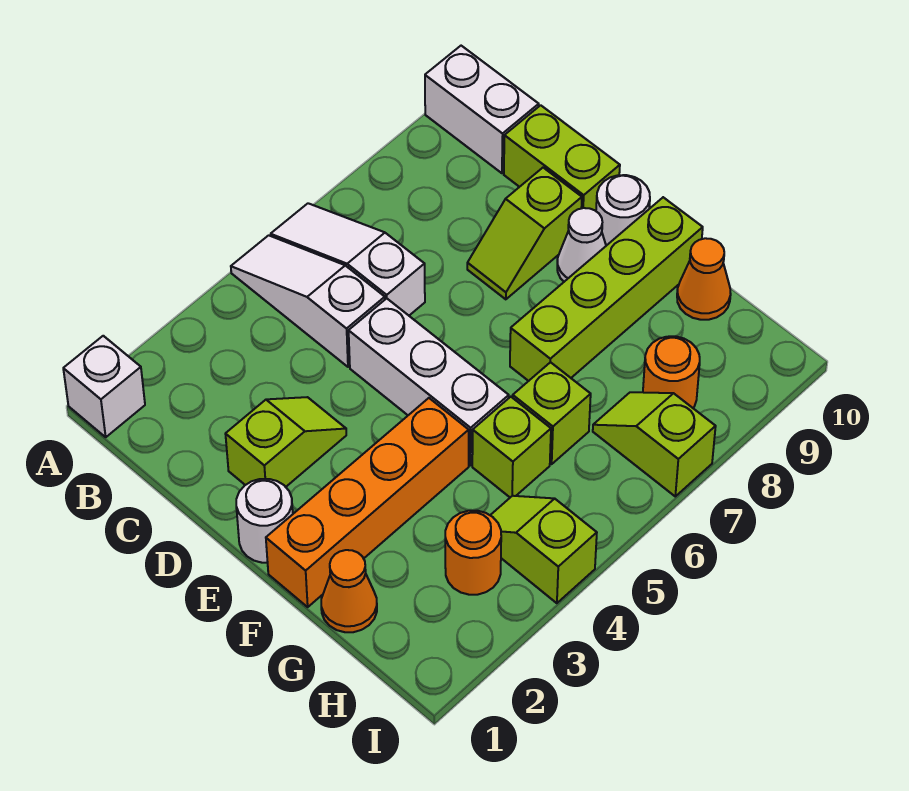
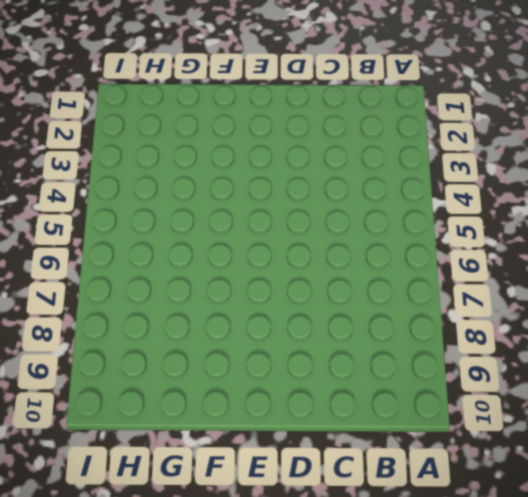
none -> white brick A1 level 1
none -> white slope A5:C5 level 1 top C
none -> white slope A6:C6 level 1 top C

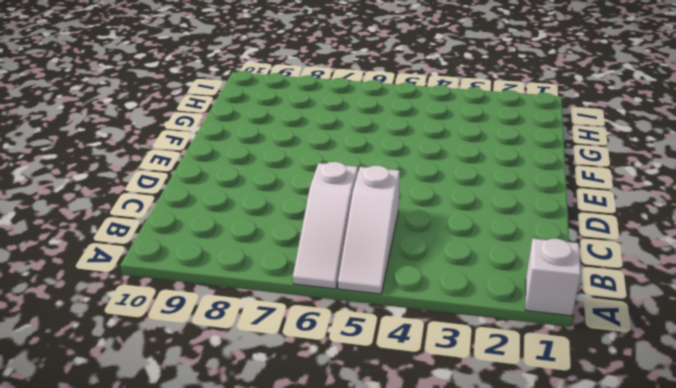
none -> white brick A10:B10 level 1
none -> lime brick C10:D10 level 1
none -> lime slope D2:D3 level 1 top 2

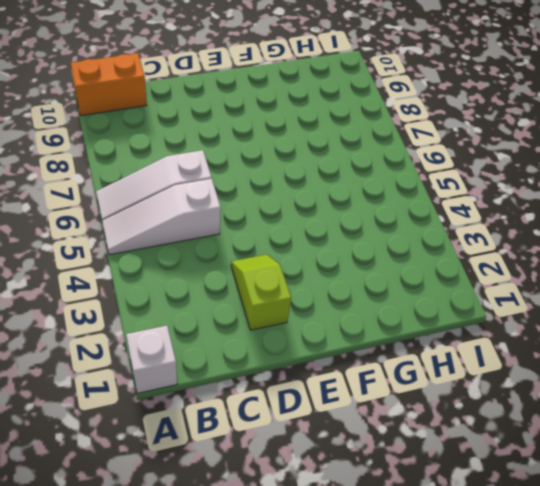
orange brick A10:B10 level 1 -> white brick A10:B10 level 1
none -> lime brick C10:D10 level 1
none -> white brick D5:F5 level 1
none -> lime slope D8:D9 level 1 top 9

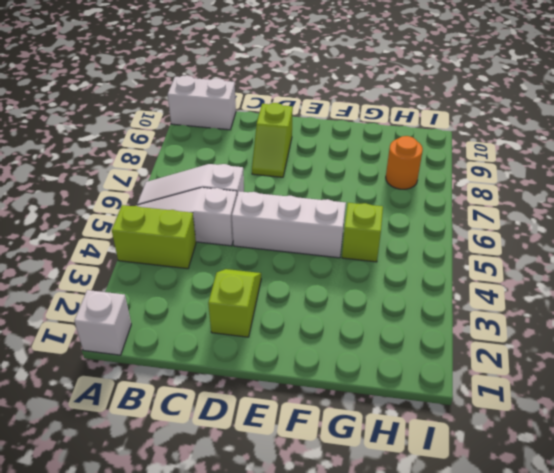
lime brick A4:B4 level 1 -> lime brick C10:D10 level 1
none -> white round brick E1 level 1
none -> white cone E9 level 1
none -> white round brick E10 level 1

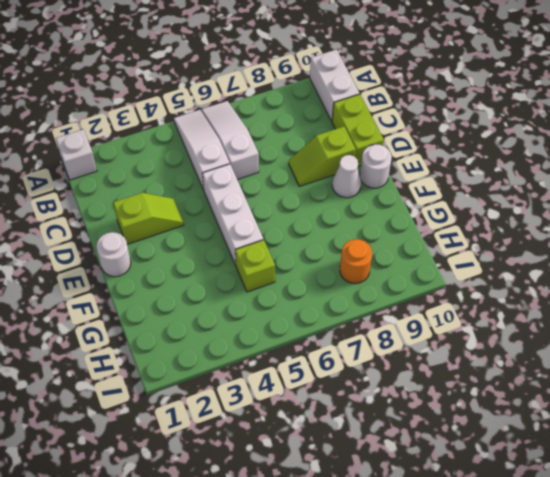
none -> orange brick F1:F4 level 1
none -> lime brick F7:F10 level 1
none -> orange cone G1 level 1

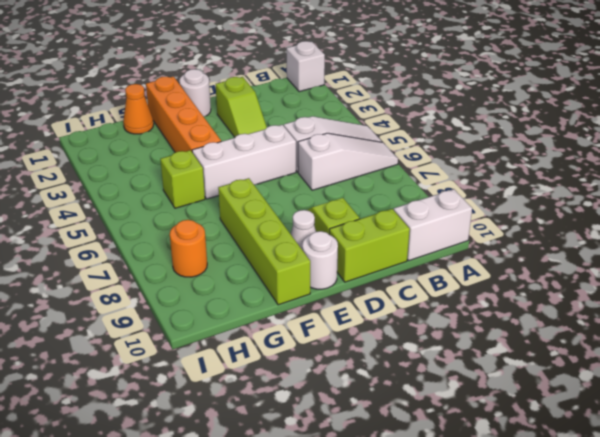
none -> lime brick G6 level 1
none -> orange cone G10 level 1
none -> orange round brick H3 level 1

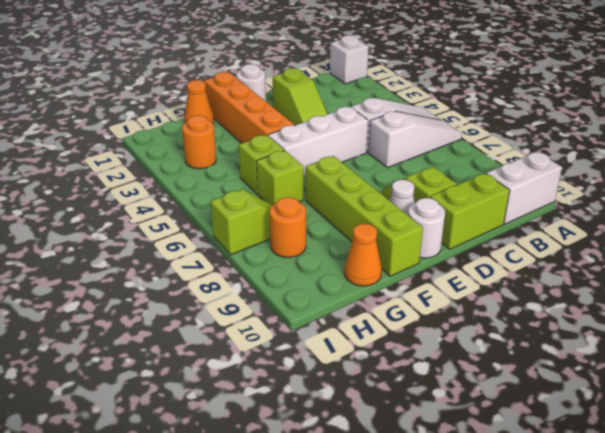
none -> lime slope H4:I4 level 1 top I

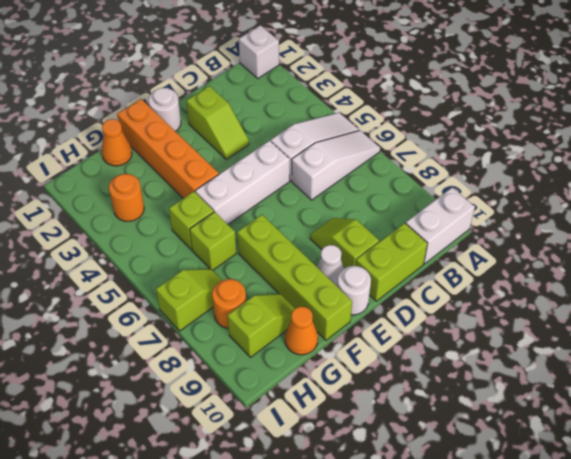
lime slope G9:H9 level 1 top H -> lime slope H4:I4 level 1 top I

